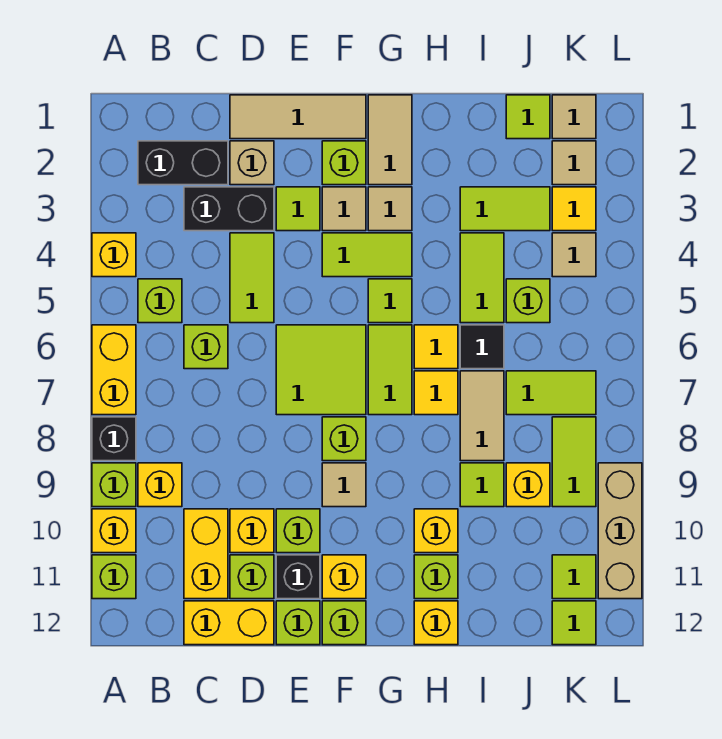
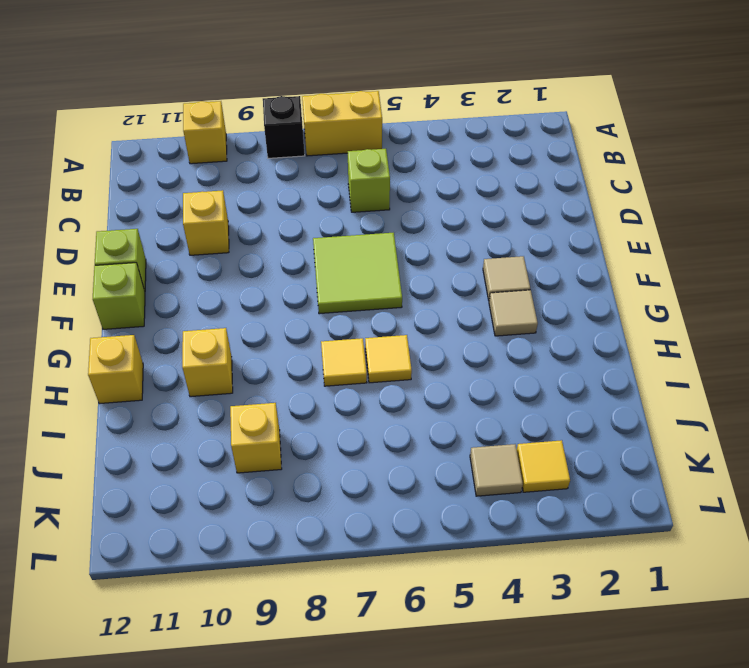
none -> yellow brick A4 level 1
none -> lime brick A9 level 1
none -> lime brick A11 level 1
none -> black brick B2:C2 level 1

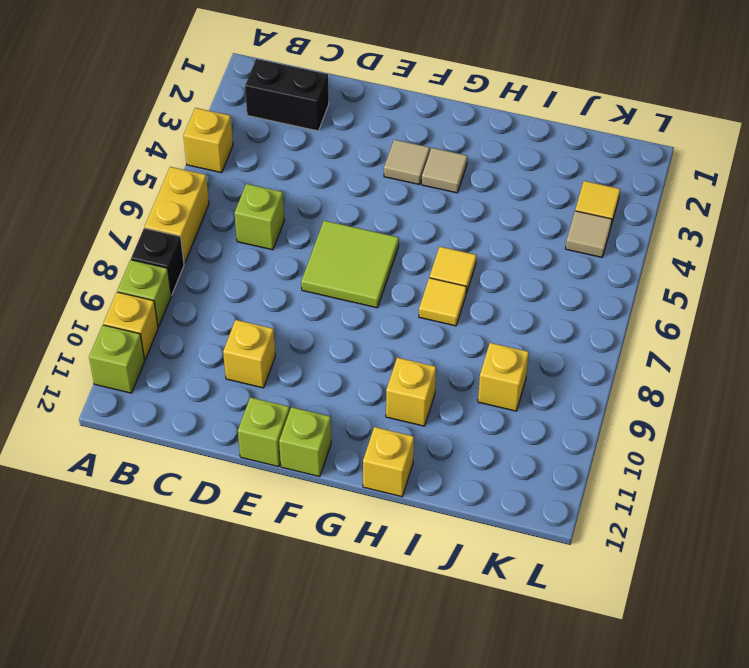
none -> lime brick B5 level 1
none -> yellow brick B9 level 1
none -> black brick C3:D3 level 1
none -> yellow brick C10:C11 level 1

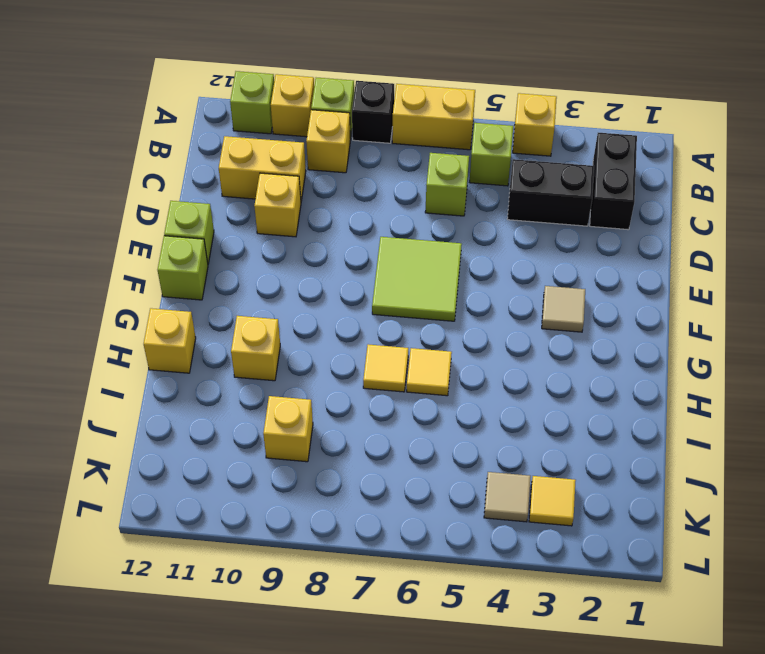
black brick C3:C4 level 1 -> black brick C3:D3 level 1
none -> yellow brick C12:D12 level 1
none -> tan tile D1:F1 level 1
none -> tan brick D2 level 1
none -> lime tile D4:D5 level 1

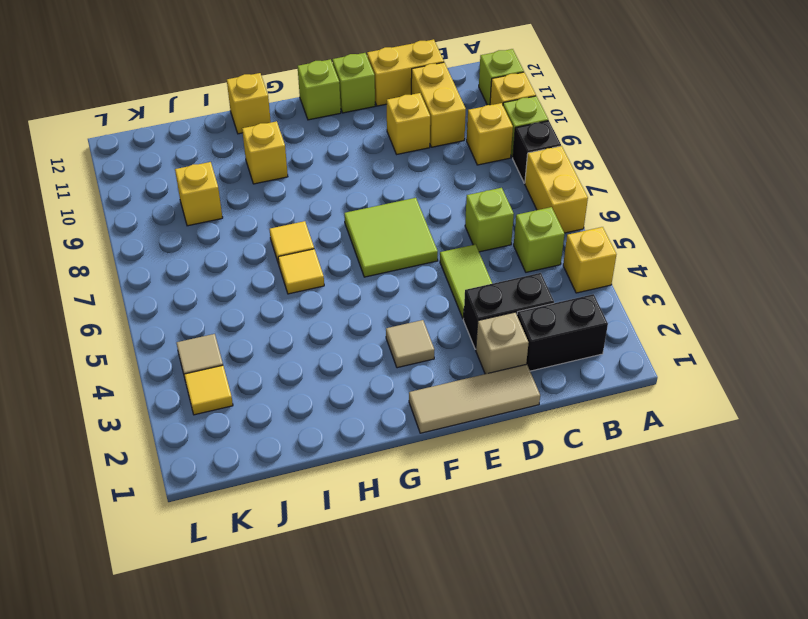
none -> lime brick D11 level 1
none -> lime tile E3 level 1
none -> lime brick E10 level 1
none -> black brick E11 level 1

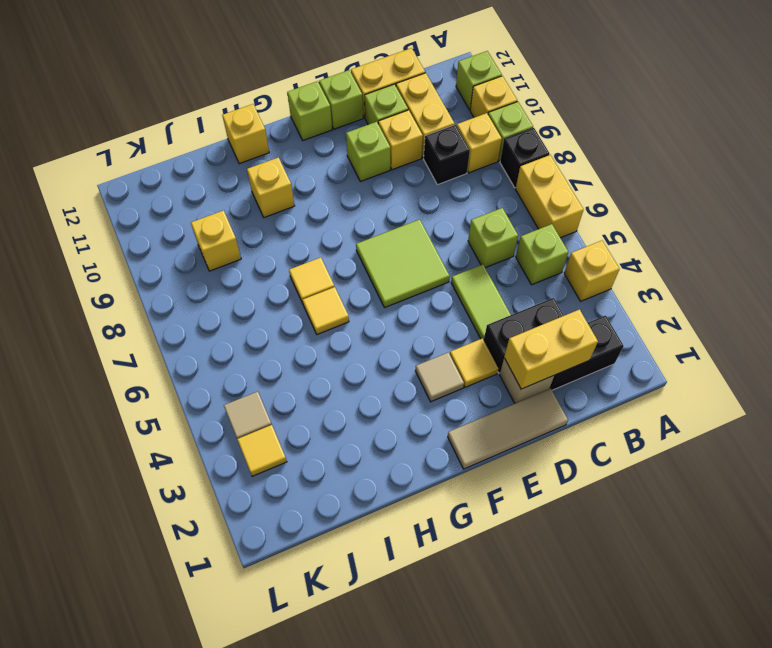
yellow brick C2:D2 level 2 -> none
black brick C9 level 1 -> black brick E11 level 1
yellow tile E3 level 1 -> lime tile E3 level 1
none -> lime brick F2 level 1
none -> lime tile F4:G4 level 1
none -> lime brick F8 level 1
none -> tan tile F9 level 1

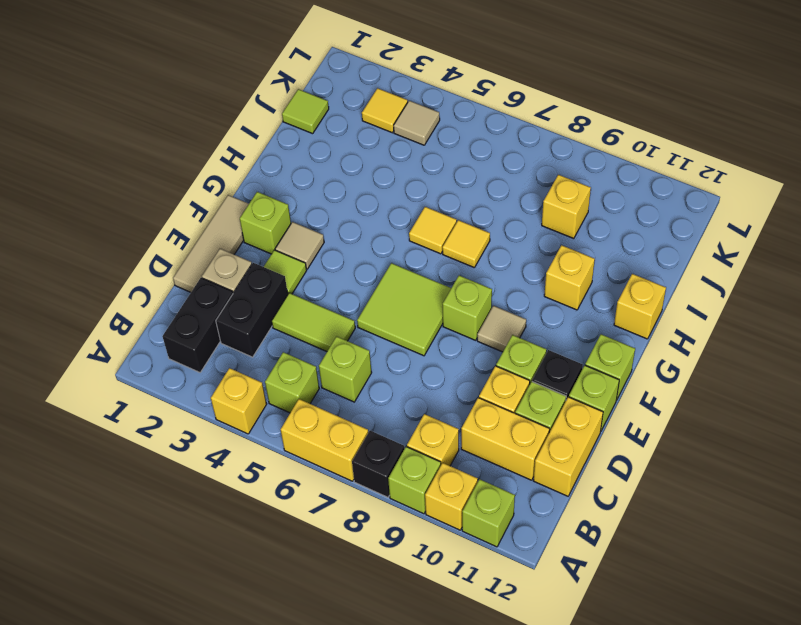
none -> lime tile F4:G4 level 1
none -> yellow brick F11 level 1
none -> tan tile G1:G2 level 1
none -> tan tile G3 level 1

